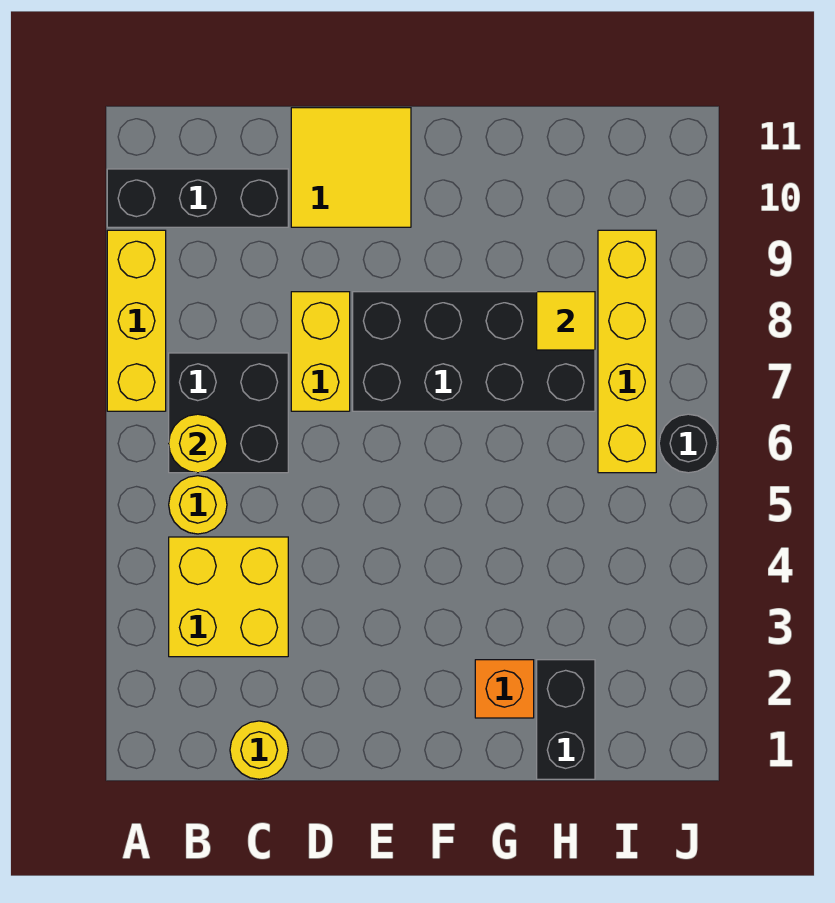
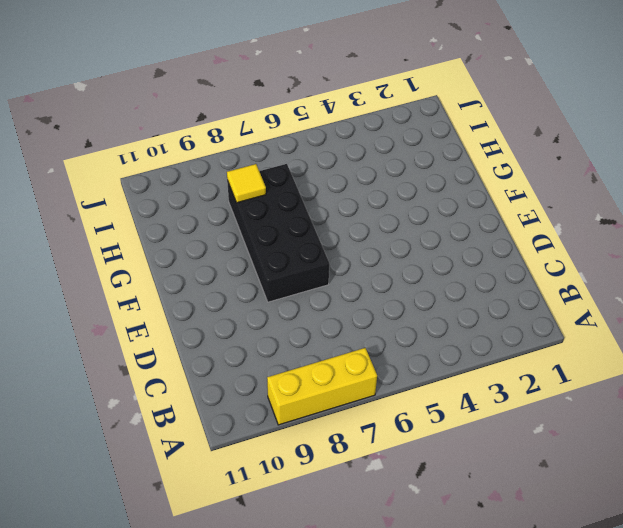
none -> black brick A10:C10 level 1
none -> yellow brick B3:C4 level 1
none -> yellow round brick B5 level 1

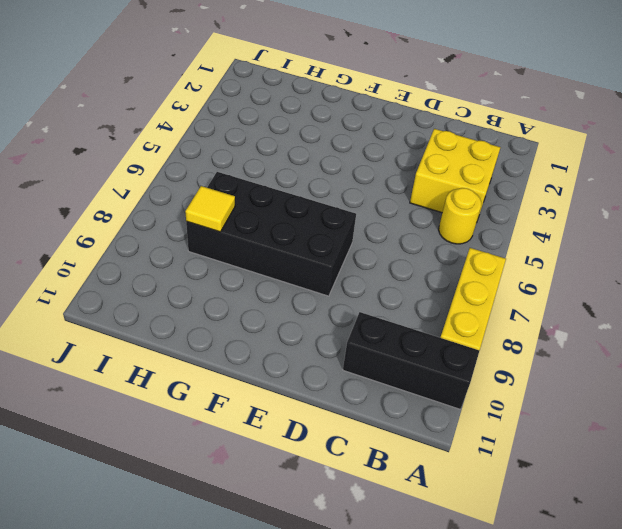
none -> black brick B6:C7 level 1
none -> yellow round brick C1 level 1
none -> yellow brick D7:D8 level 1

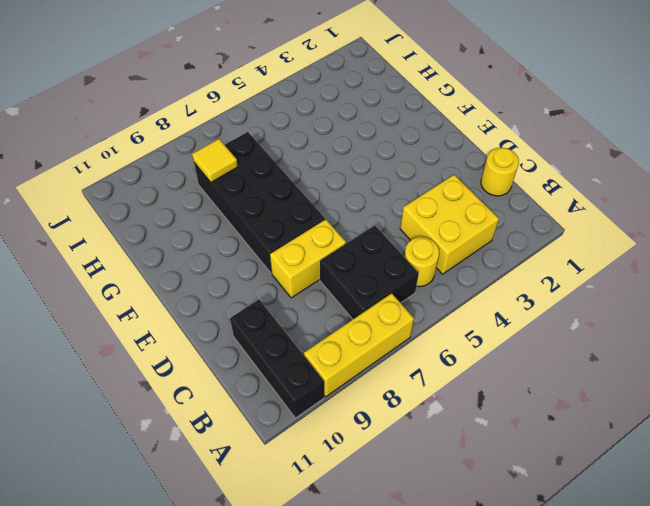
none -> yellow tile D10:E11 level 1
none -> orange brick G2 level 1
none -> black brick H1:H2 level 1

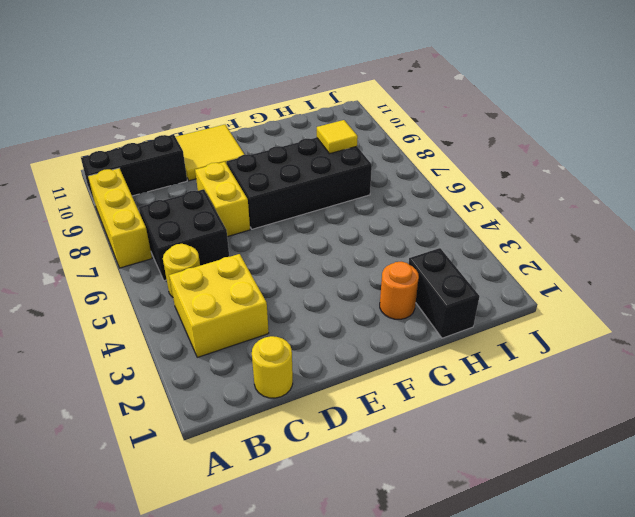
orange round brick G2 level 1 -> orange brick G2 level 1
none -> yellow brick I6:I9 level 1
none -> black round brick J6 level 1
none -> yellow round brick B6 level 2

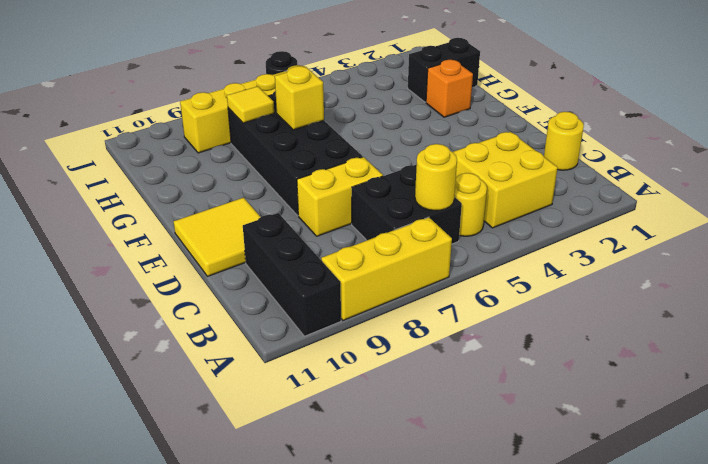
yellow brick G7 level 2 -> none

